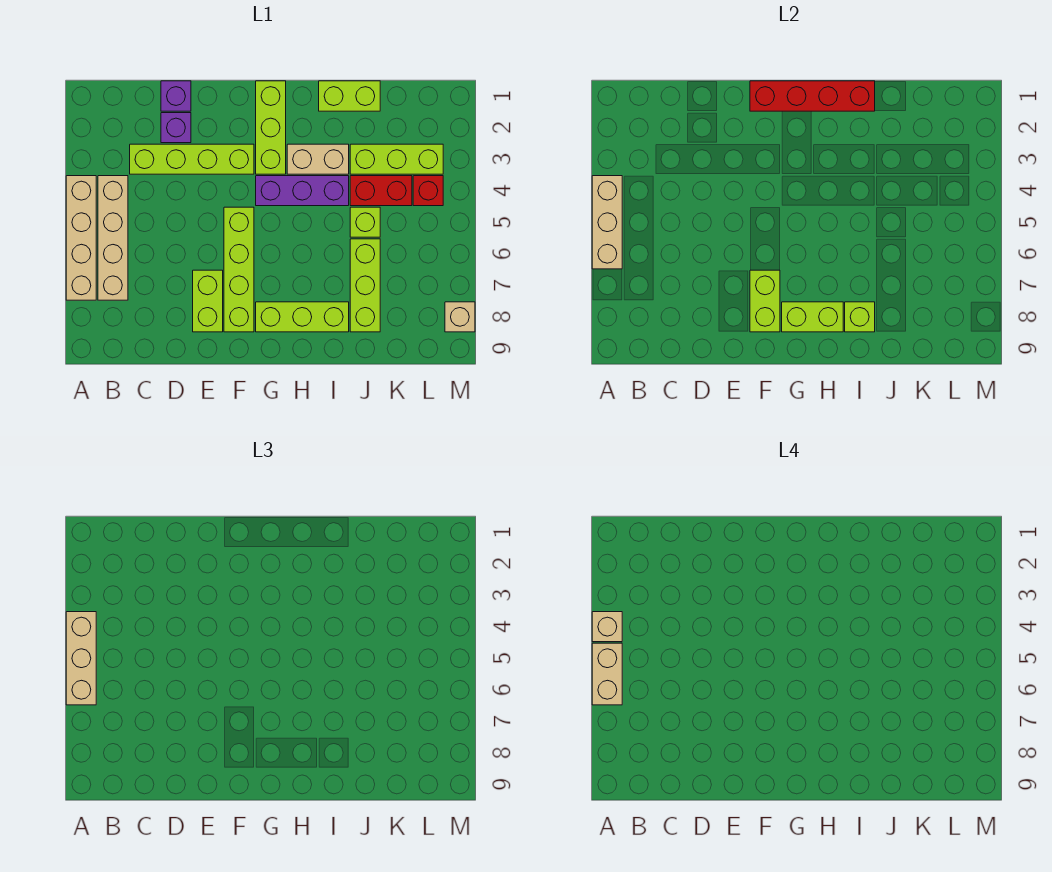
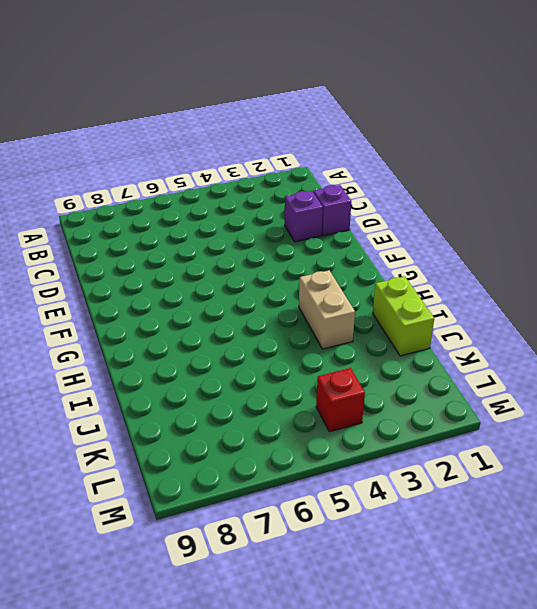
none -> tan brick A4:A7 level 1
none -> tan brick B4:B7 level 1
none -> lime brick C3:F3 level 1

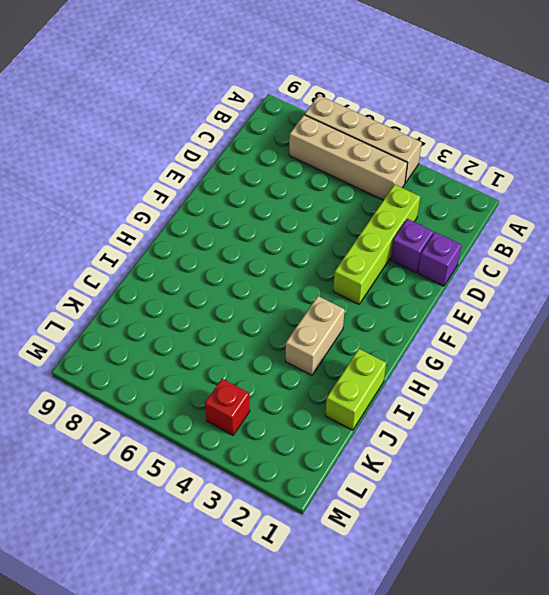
none -> lime brick E7:E8 level 1
none -> lime brick F5:F8 level 1
none -> lime brick G1:G3 level 1

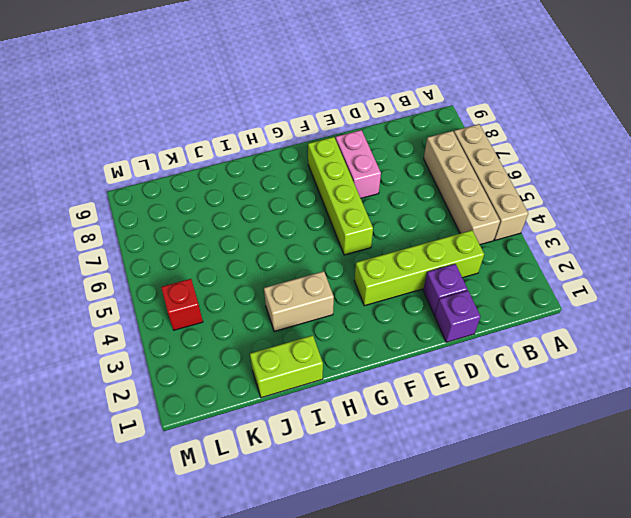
pink brick E7:E8 level 1 -> lime brick E7:E8 level 1
none -> lime brick G1:G3 level 1
none -> purple brick G4:I4 level 1
none -> lime brick G8:I8 level 1

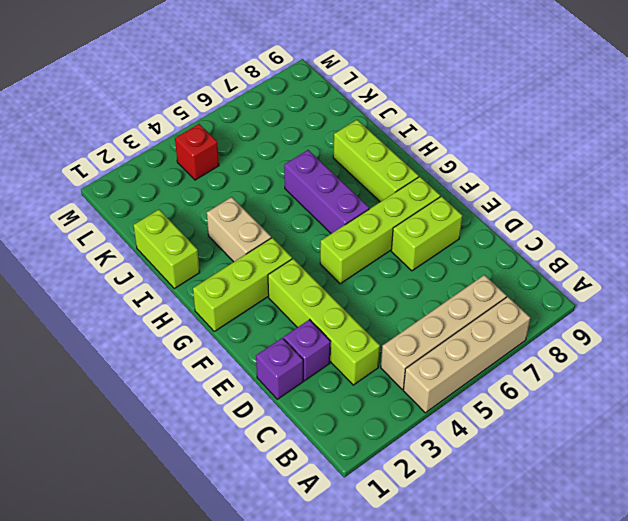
purple brick G6:I6 level 1 -> purple brick G4:I4 level 1
none -> lime brick J3:L3 level 1
none -> red brick J4:K4 level 1
none -> lime brick J5 level 1

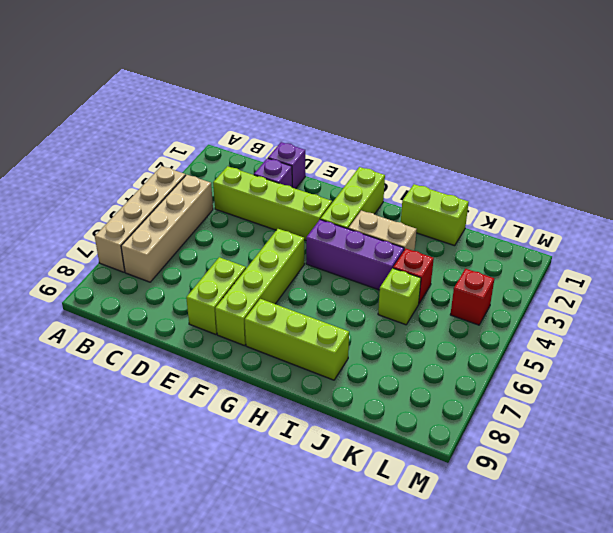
red brick J4 level 1 -> red brick J4:K4 level 1
none -> lime brick J3:L3 level 1
none -> lime brick J6:J8 level 1
none -> tan brick M8 level 1

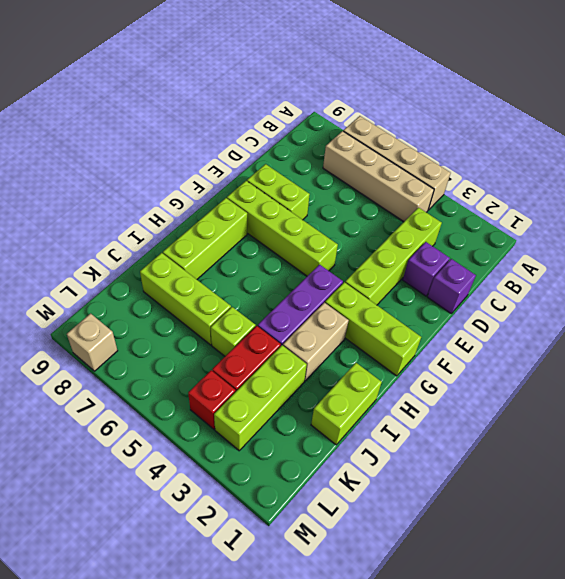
none -> tan brick A4:A6 level 2
none -> red brick F1:I1 level 2
none -> lime brick F7:F8 level 2

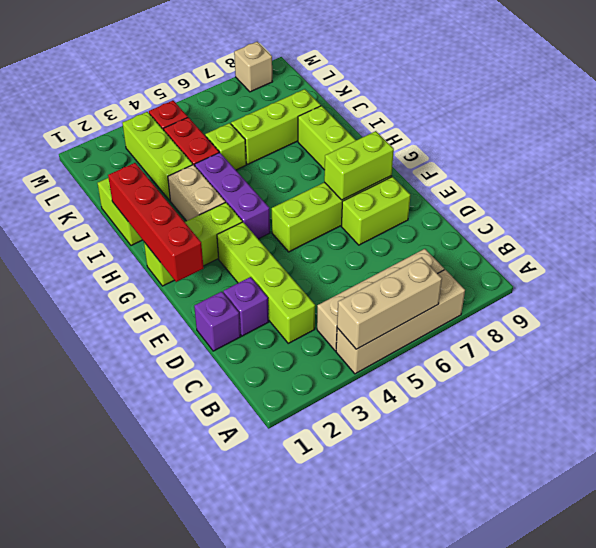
none -> lime brick G8:H8 level 2
none -> lime brick I8 level 2
none -> tan brick A4:A6 level 3

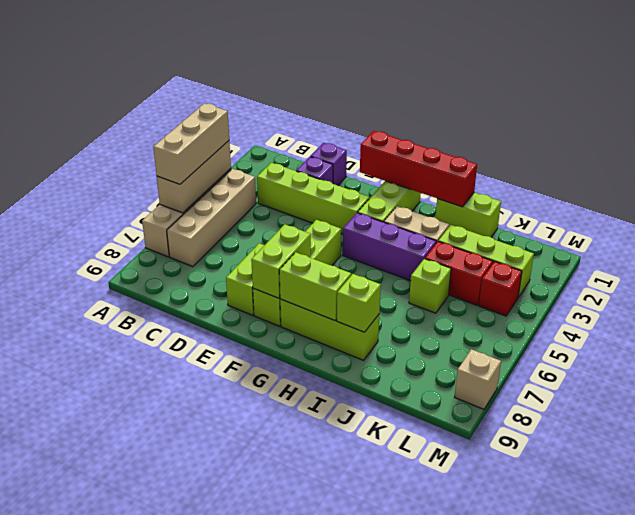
none -> lime brick J6:J8 level 1
none -> tan brick A4 level 4
none -> tan brick A5:A6 level 4

